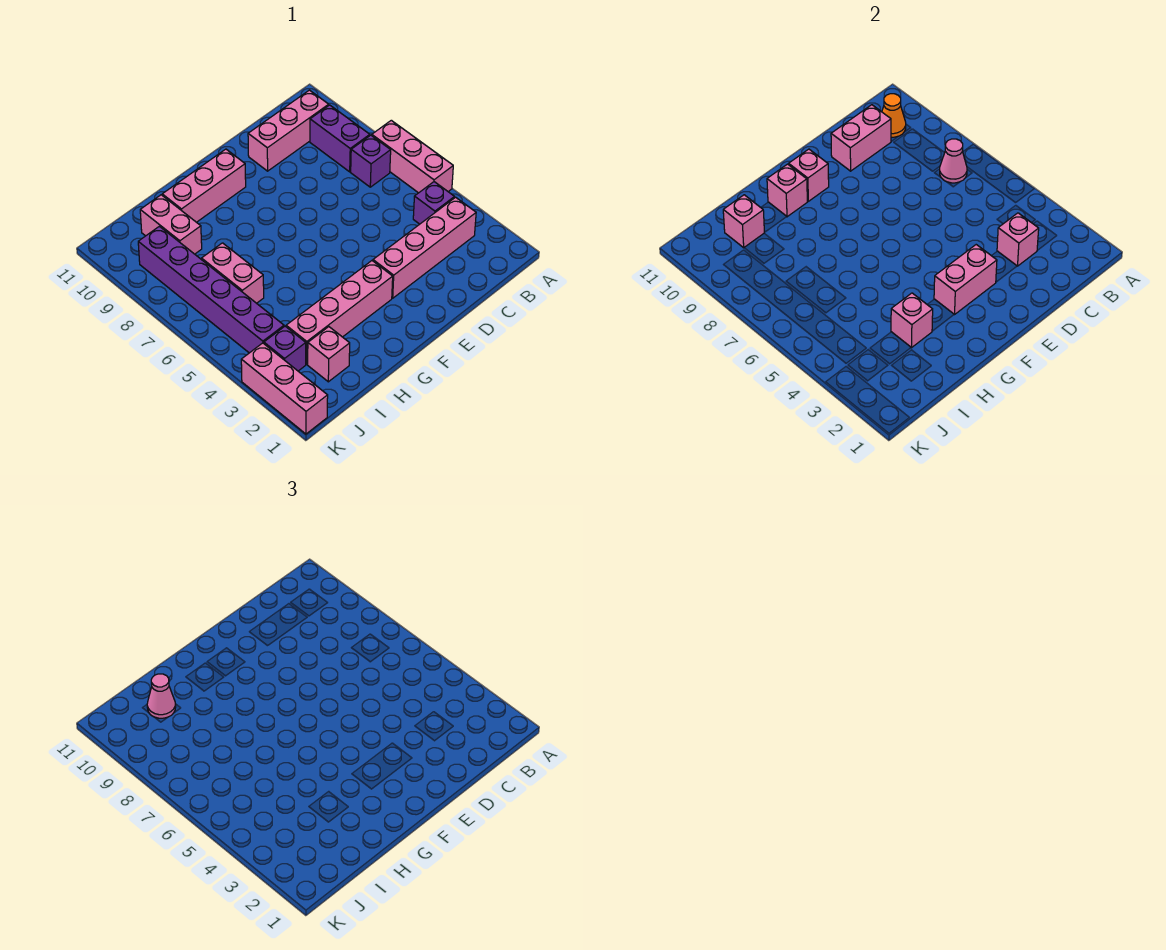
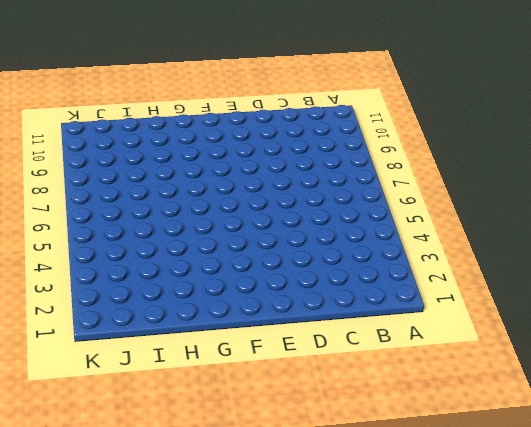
none -> pink brick A5:A7 level 1
none -> pink brick B3:E3 level 1
none -> purple brick B4 level 1

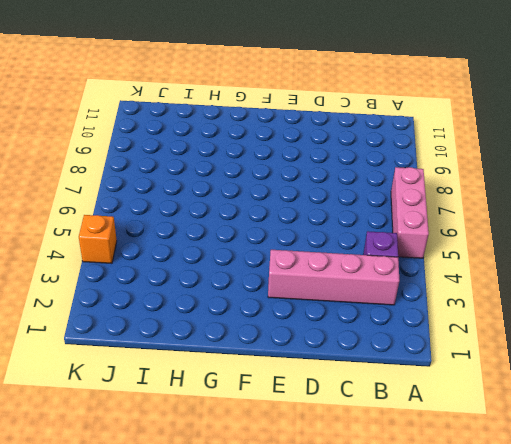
orange brick K4 level 1 -> none
none -> purple brick B7 level 1
none -> purple brick B8:B9 level 1
none -> pink brick B10:D10 level 1

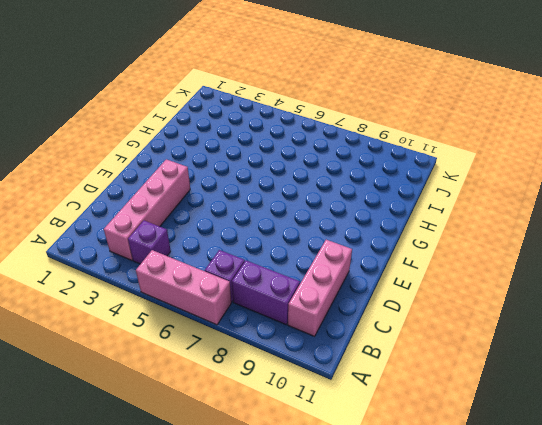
none -> pink brick F3:I3 level 1
none -> pink brick F10:H10 level 1
none -> pink brick I2 level 1

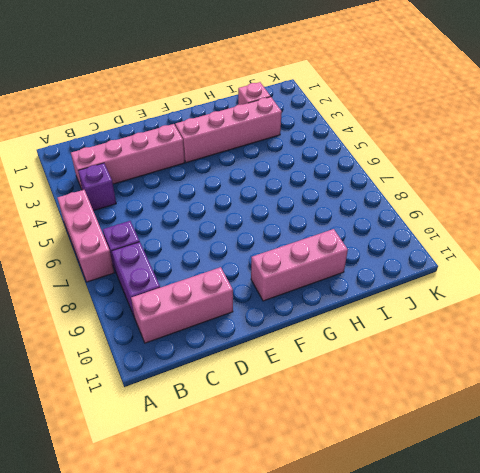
none -> pink brick I6:I7 level 1
none -> pink brick I9:I10 level 1
none -> purple brick J3 level 1

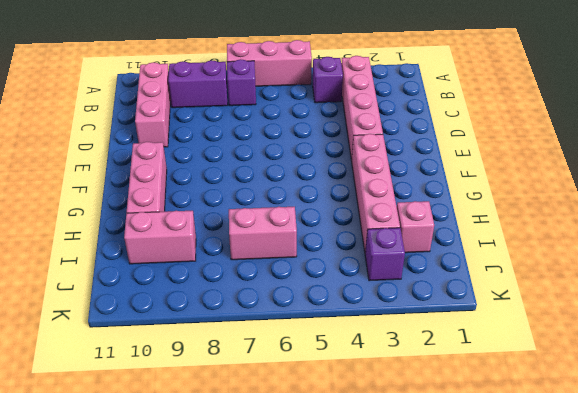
none -> purple brick J4:J9 level 1
none -> pink brick K1:K3 level 1
none -> pink cone B7 level 2

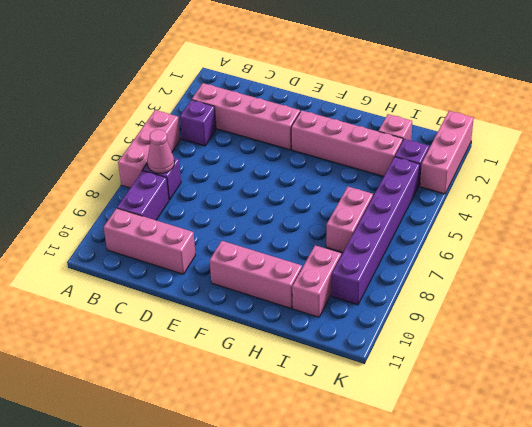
none -> orange cone B10 level 2
none -> pink brick C3 level 2
none -> pink brick C10:D10 level 2

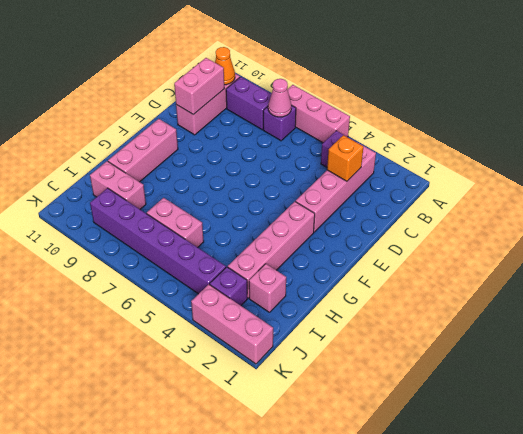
orange brick C3 level 2 -> pink brick C3 level 2
none -> pink brick E3:F3 level 2
none -> pink brick F10 level 2
none -> pink brick G10 level 2

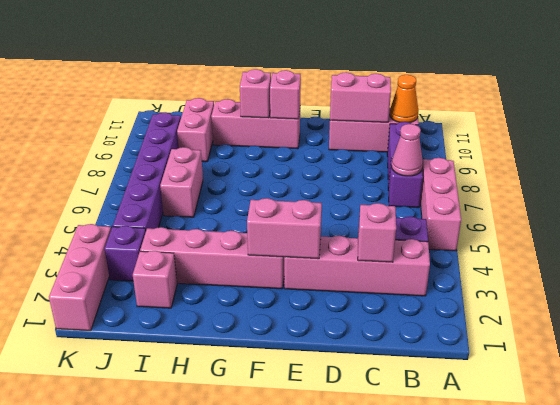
none -> pink brick H3 level 2
none -> pink brick I10 level 2
none -> pink cone I10 level 3

